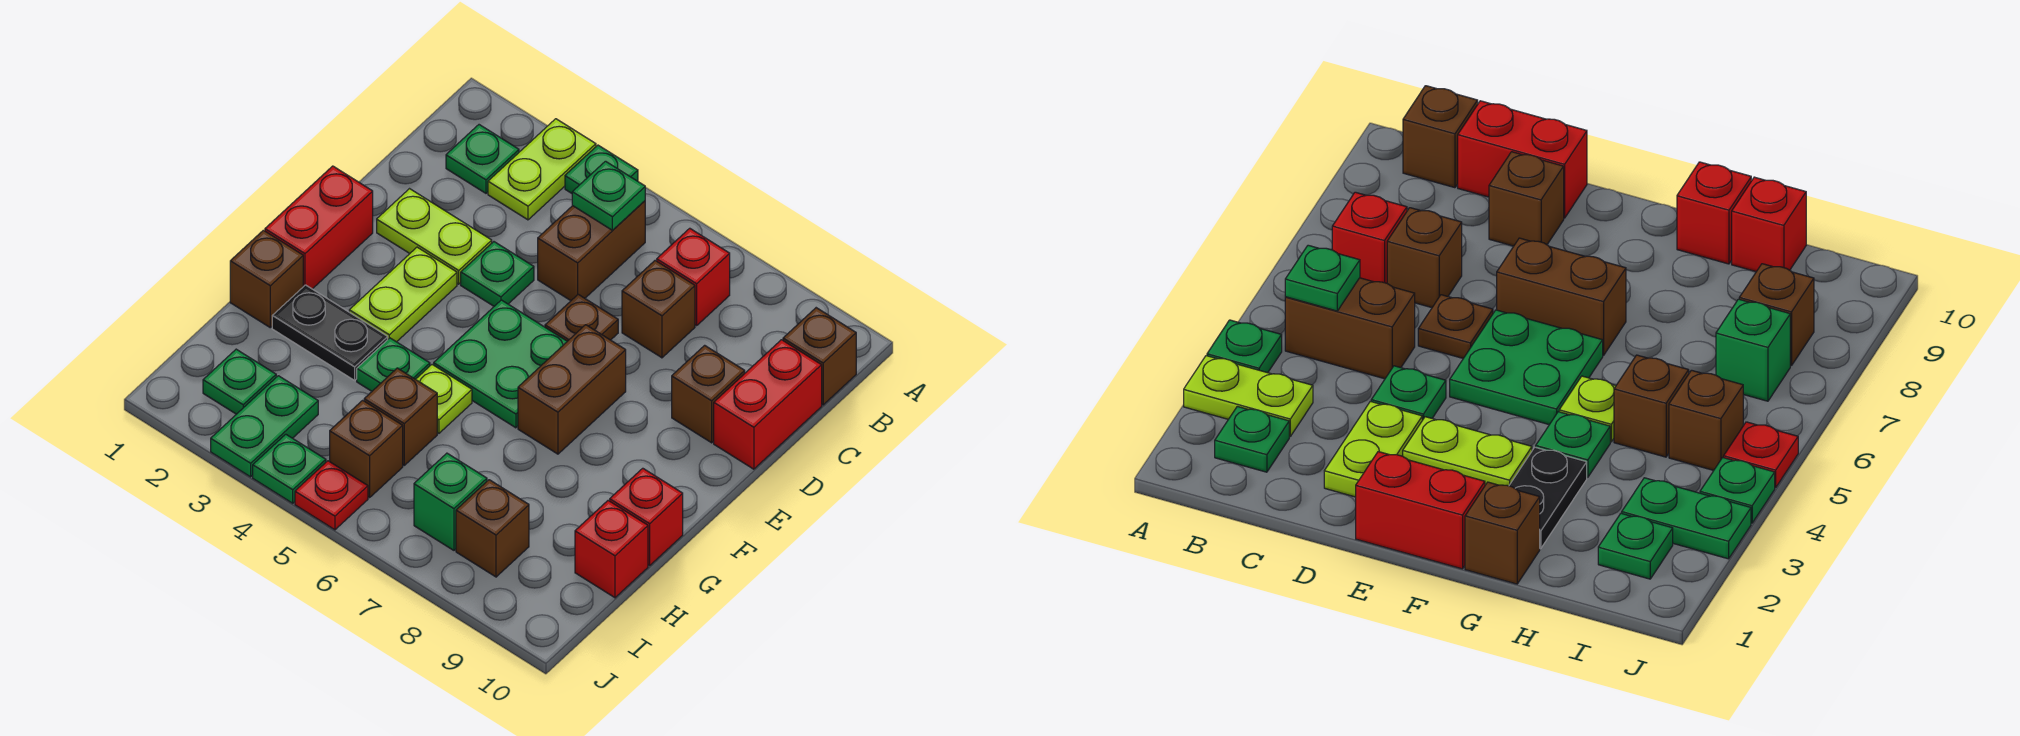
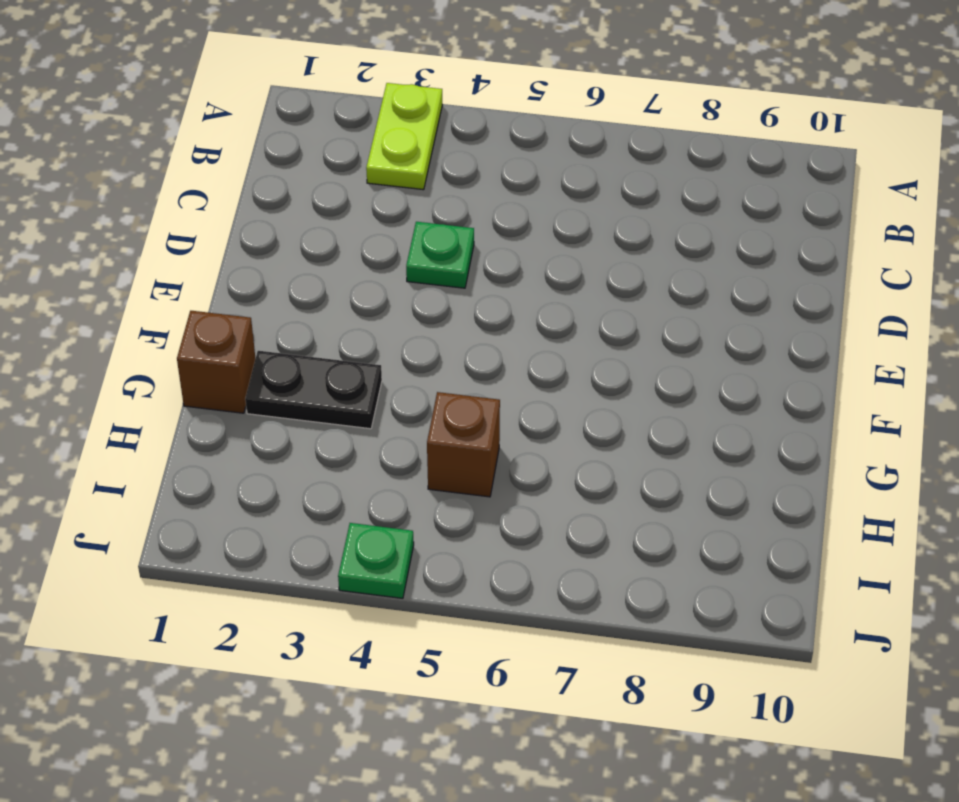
none -> green plate A4 level 1
none -> green plate B2 level 1
none -> brown brick B5:C5 level 1
none -> red brick B7 level 1

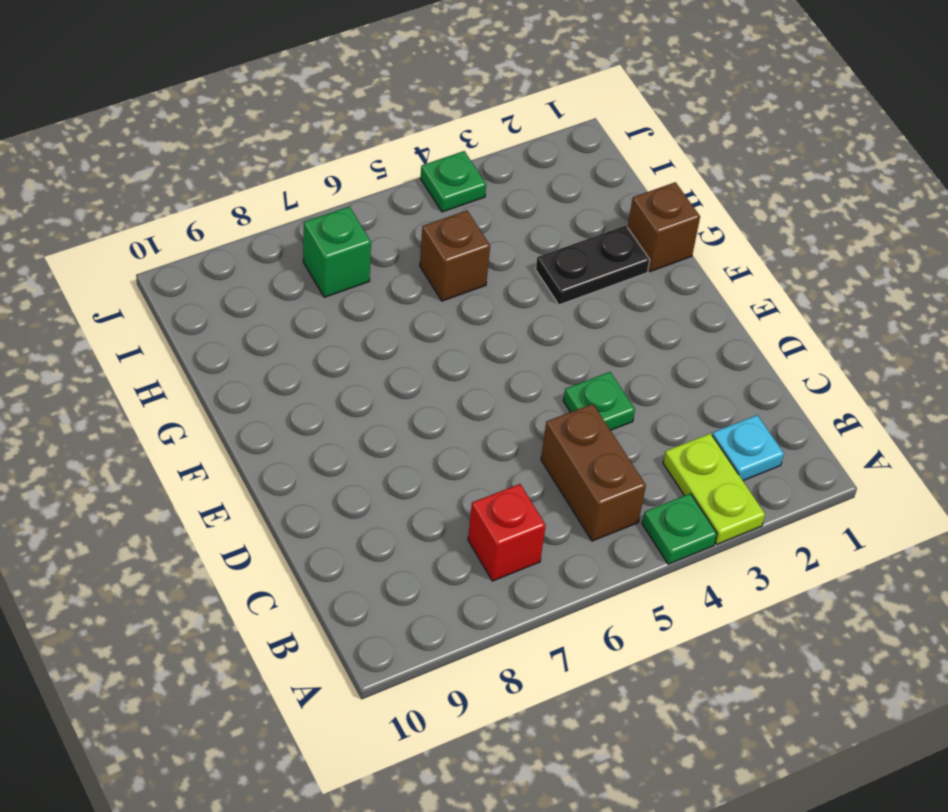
cyan plate B2 level 1 -> green plate B2 level 1
none -> brown brick B10 level 1
none -> brown brick C7 level 1
none -> red brick C10:D10 level 1
none -> lime plate D2:D3 level 1

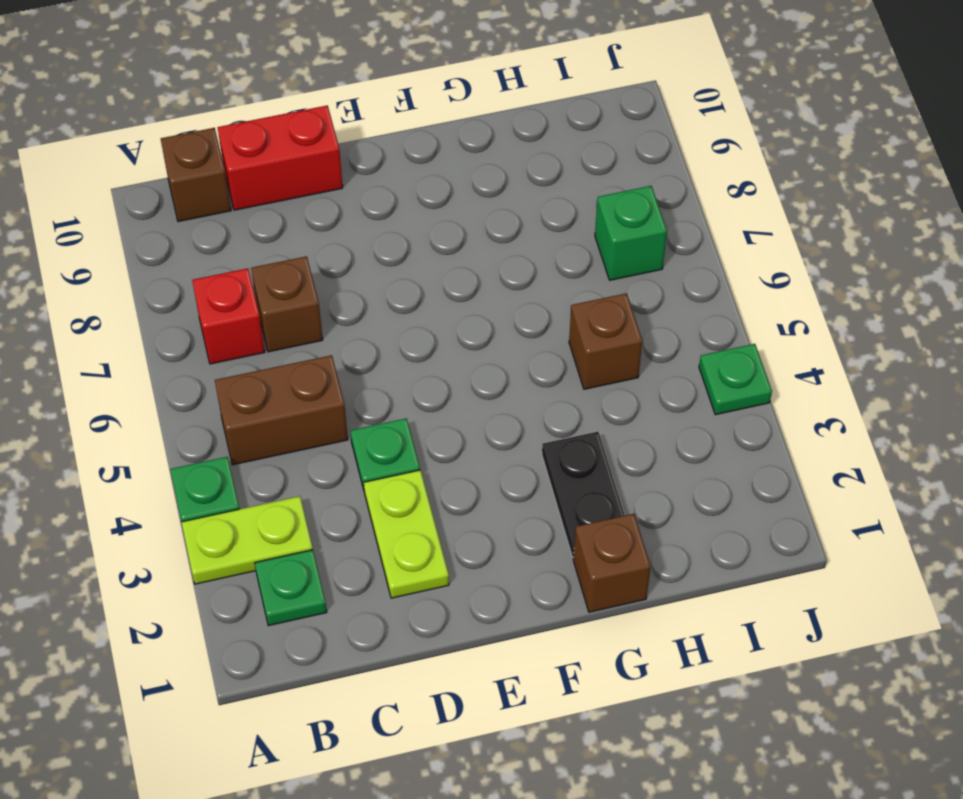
none -> brown plate D6 level 1
none -> brown brick D9 level 1
none -> red brick E1:F1 level 1
none -> lime plate E3:F3 level 1

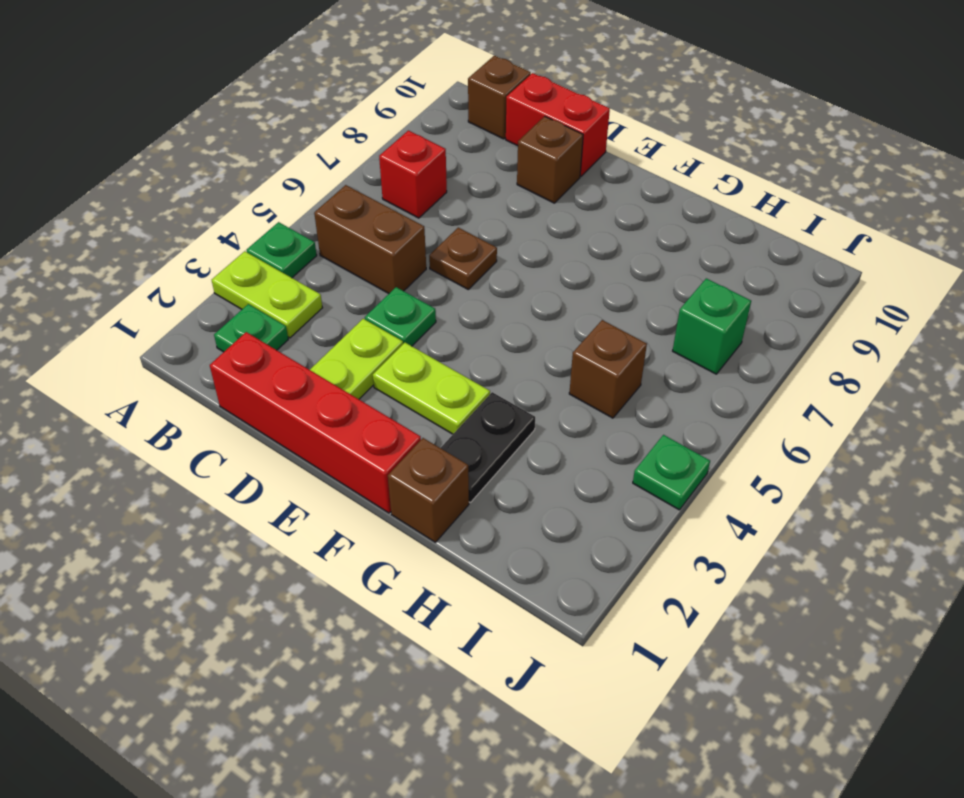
red brick C1:F1 level 1 -> red brick E1:F1 level 1
none -> brown brick C7 level 1
none -> green plate E5:F6 level 1
none -> brown brick E7:F7 level 1
none -> green plate G4 level 1

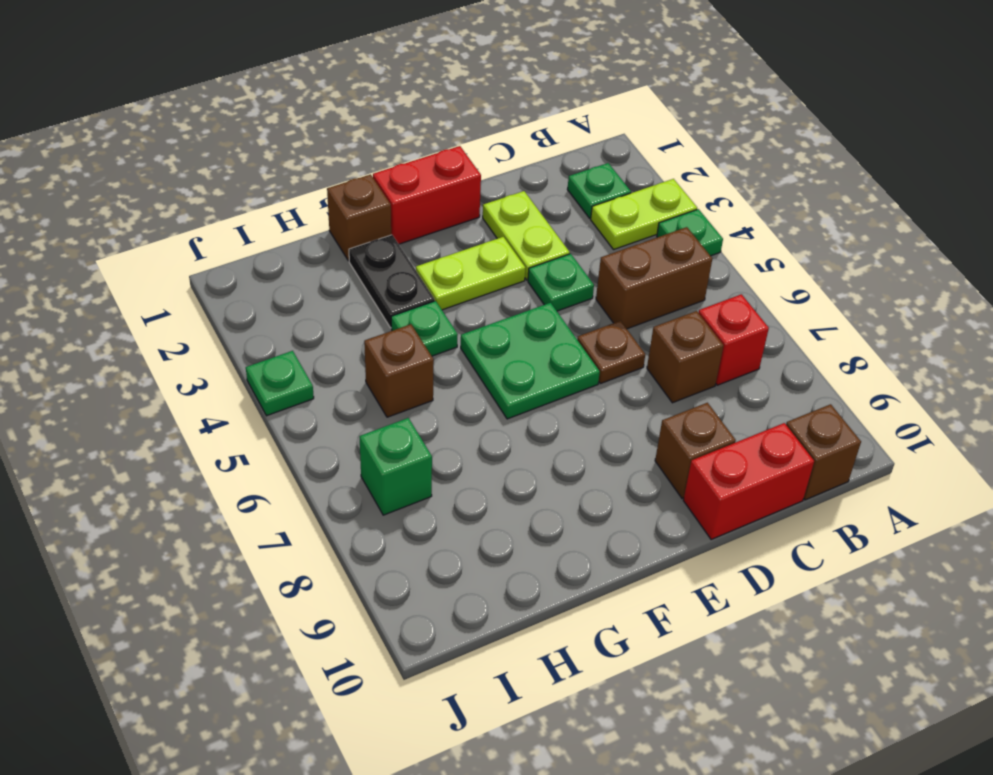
none -> brown brick E7:F7 level 1
none -> lime plate G5 level 1
none -> red brick G10 level 1
none -> red brick H10 level 1

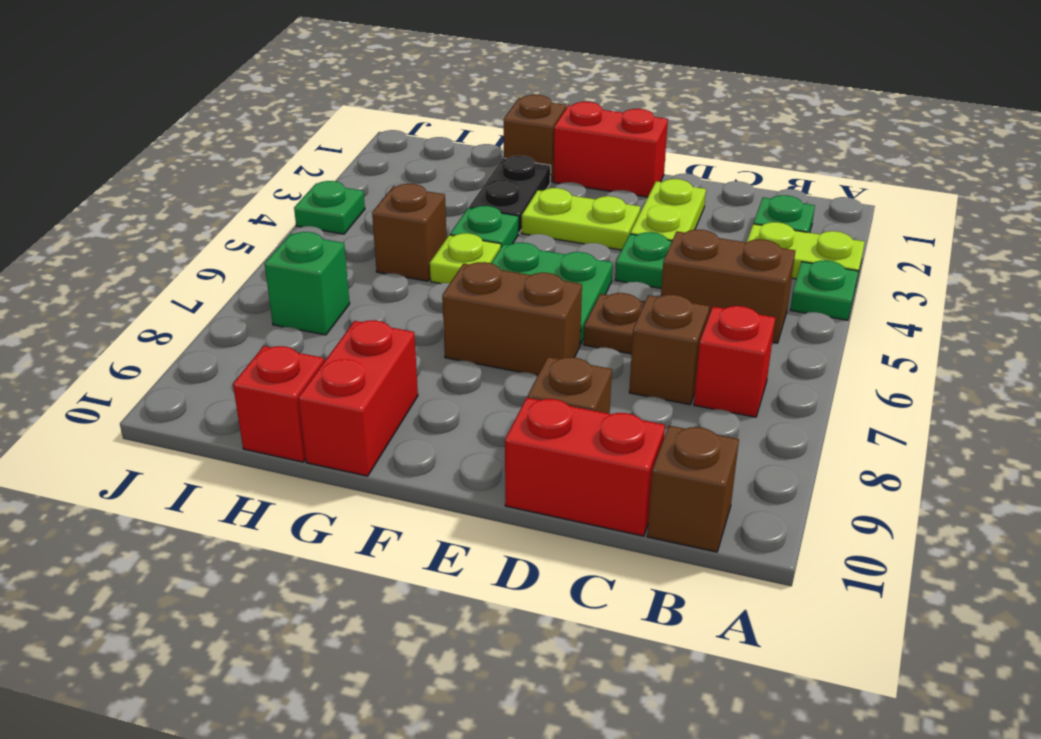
red brick G9:G10 level 1 -> red brick G10 level 1
none -> green plate I2 level 1
none -> green plate I3:J3 level 1
none -> brown brick I5 level 1
none -> brown brick I8 level 1

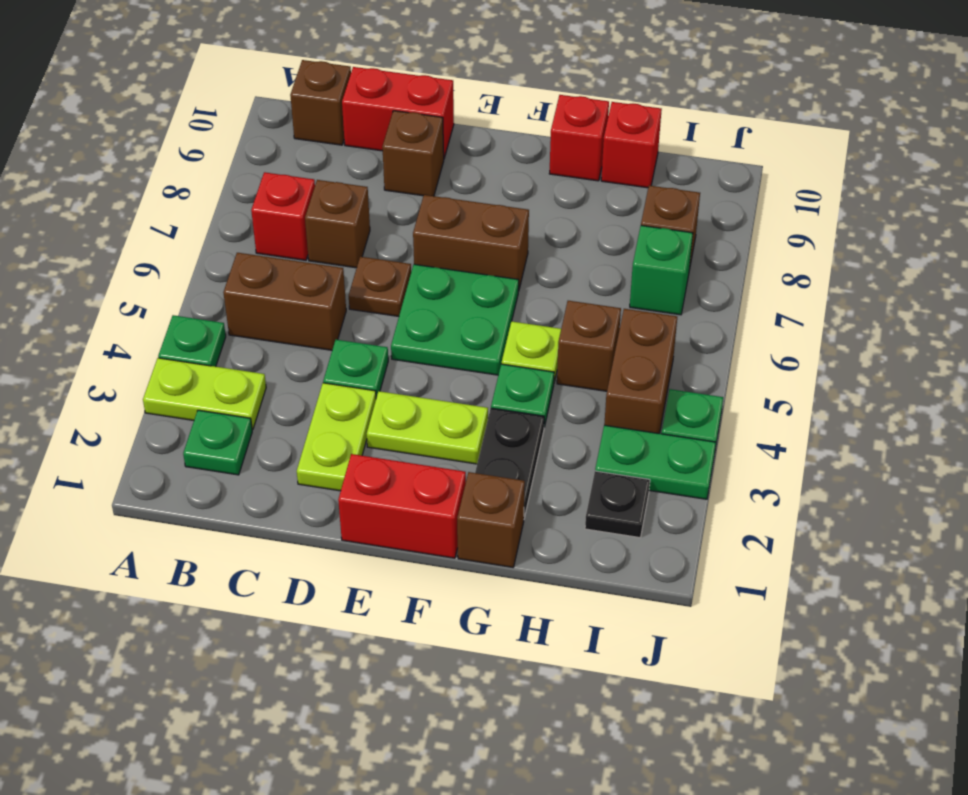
black plate I2 level 1 -> green plate I2 level 1
brown brick I4:I5 level 1 -> brown brick I5 level 1
none -> red plate J5 level 1
none -> green plate B5 level 2

